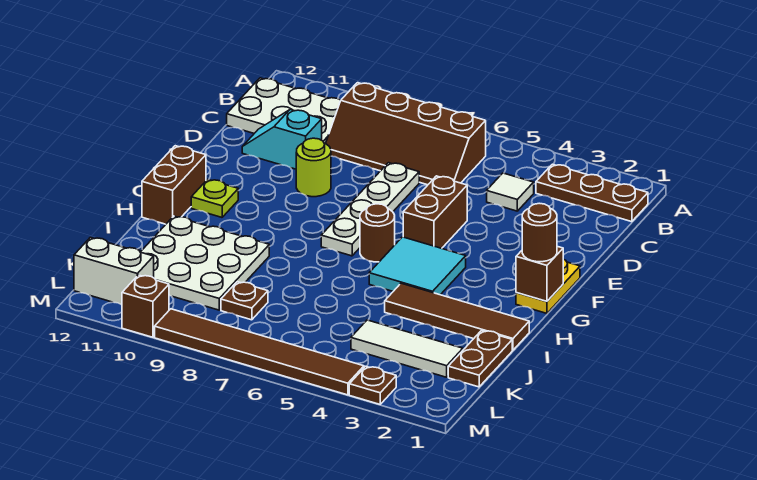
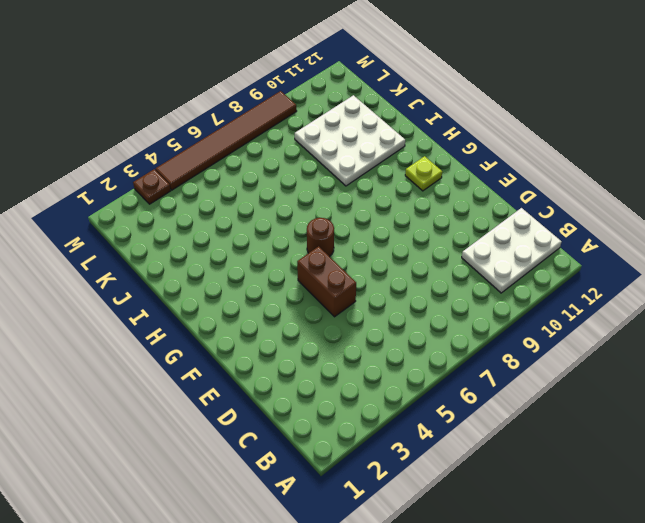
none -> brown plate B1:B3 level 1
none -> brown slope B6:C9 level 1 top B
none -> white tile C4 level 1

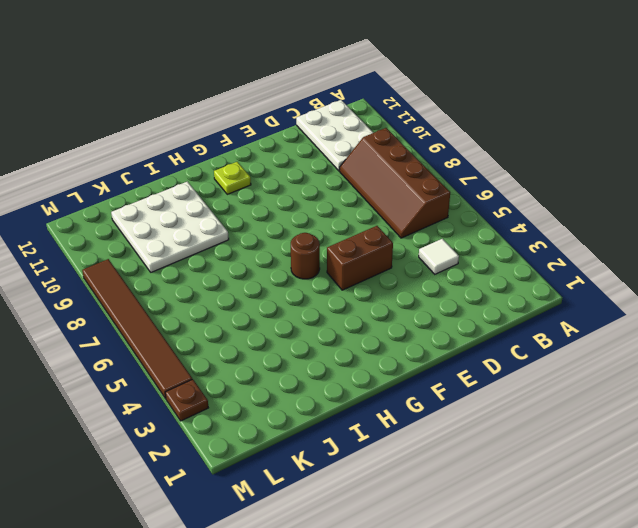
none -> brown plate B1:B3 level 1
none -> white plate D7:G7 level 1
none -> cyan slope D10:D11 level 1 top 10

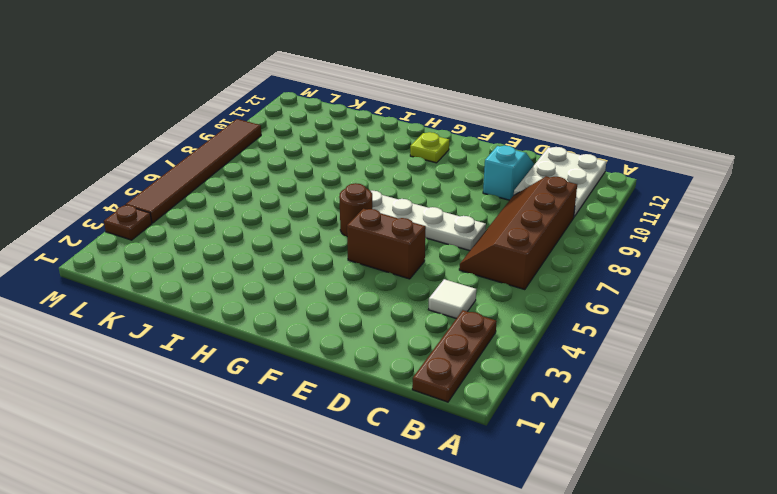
none -> lime round brick E9 level 1
none -> yellow plate F1:G1 level 1
none -> cyan tile G4:H5 level 1

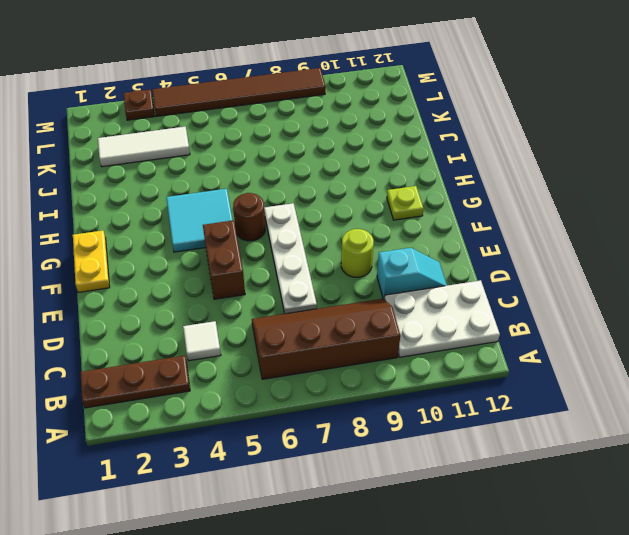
none -> brown brick G12:H12 level 1
none -> brown tile I1:I4 level 1
none -> white plate I9:K11 level 1

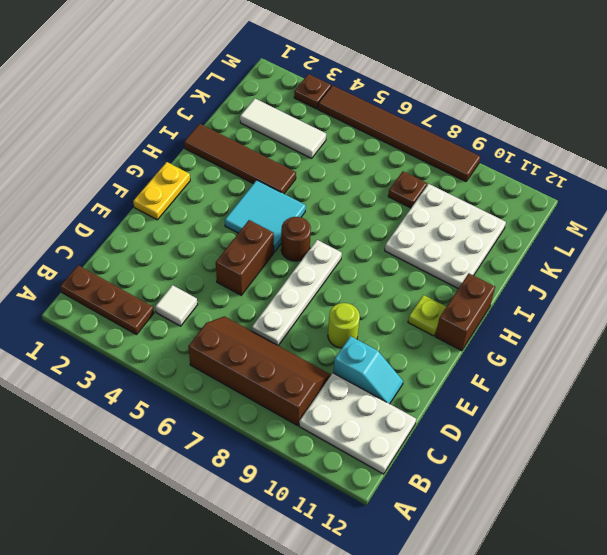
none -> brown plate J1:K1 level 1
none -> white brick L11:L12 level 1
none -> brown brick M10 level 1

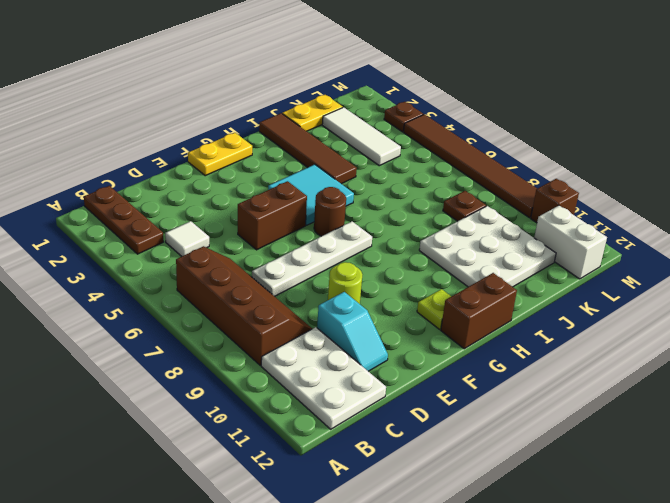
yellow plate J1:K1 level 1 -> brown plate J1:K1 level 1
none -> brown brick G1 level 2
none -> brown round brick G1 level 3

